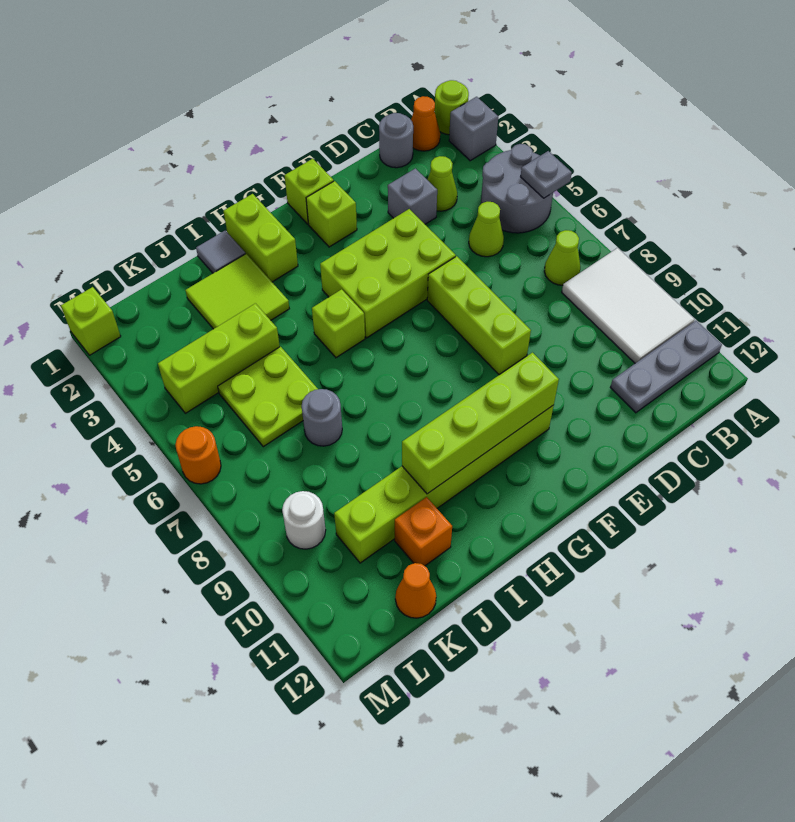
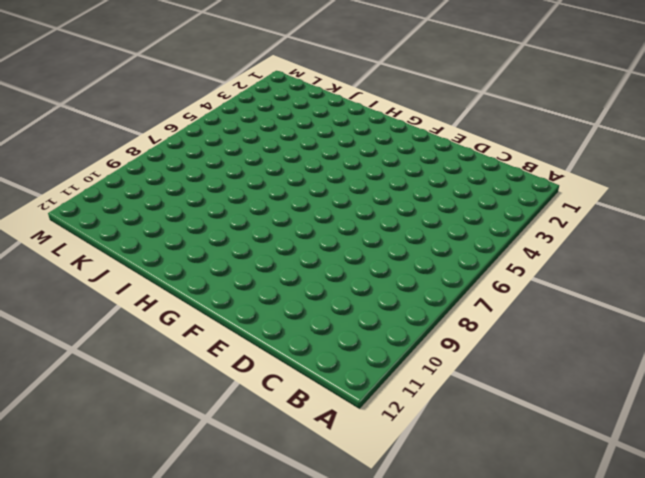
none -> lime round brick A1 level 1
none -> grey brick A2 level 1
none -> grey round brick A4:B5 level 1
none -> white tile A8:B10 level 1

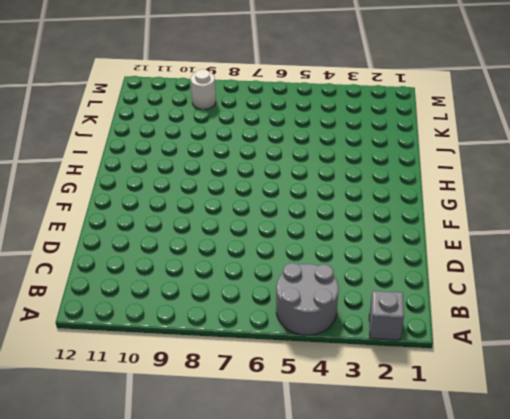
none -> lime round brick A1 level 1
none -> white tile A8:B10 level 1
none -> grey plate A11:C11 level 1
none -> orange cone B1 level 1

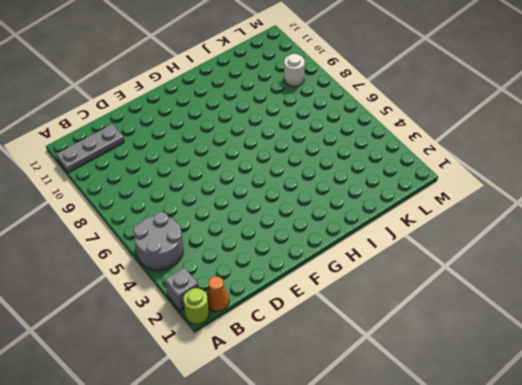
none -> white tile A8:B10 level 1
none -> lime cone B7 level 1
none -> grey round brick C1 level 1
none -> lime cone C3 level 1

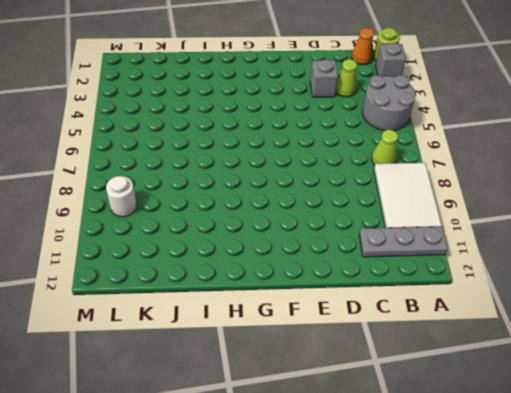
none -> grey round brick C1 level 1
none -> lime cone C5 level 1
none -> lime brick E4:G5 level 1
none -> lime brick E6:E8 level 1

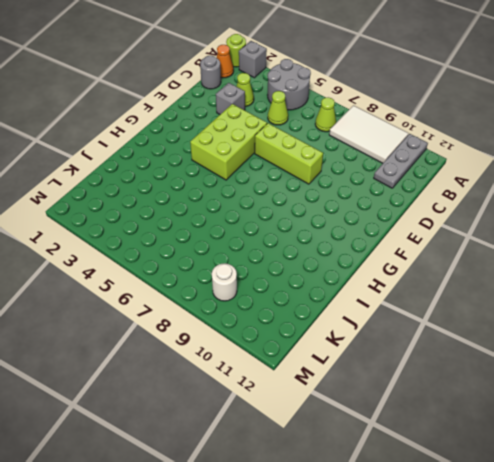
none -> lime brick F1 level 1
none -> lime brick F2 level 1
none -> lime brick F10:K10 level 1
none -> lime brick H1:H2 level 1

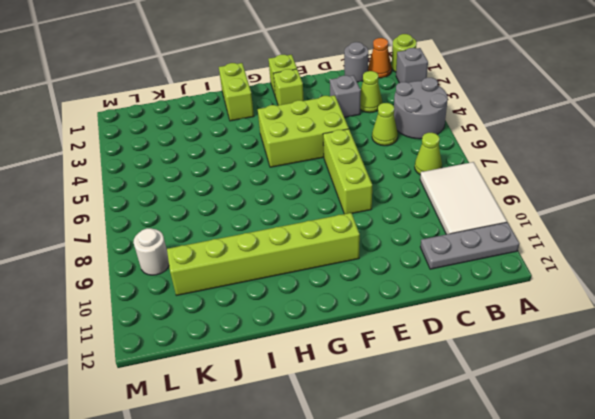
none -> lime brick H5 level 1
none -> grey tile I1 level 1
none -> lime tile I2:J3 level 1
none -> lime brick J4:L4 level 1

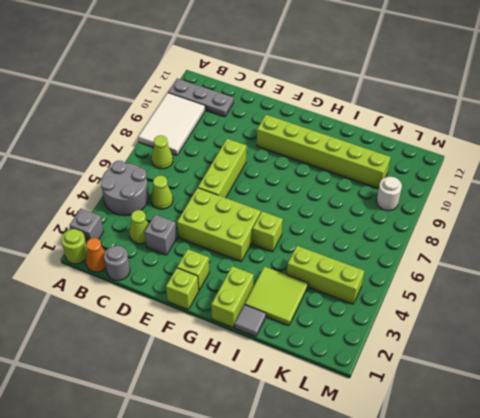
none -> lime plate J5:K6 level 1
none -> grey round brick J7 level 1
none -> orange brick J11 level 1
none -> orange cone K12 level 1

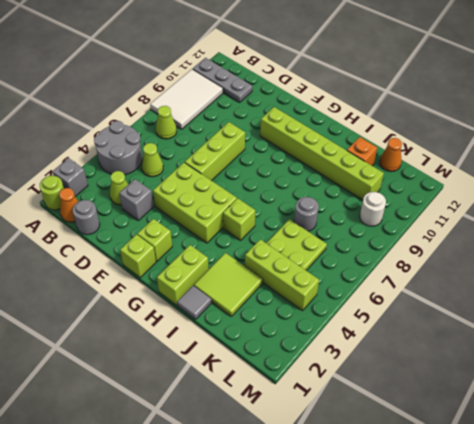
none -> lime brick M1 level 1
none -> orange round brick M6 level 1
none -> grey plate A5 level 2
none -> lime brick F10:I10 level 2

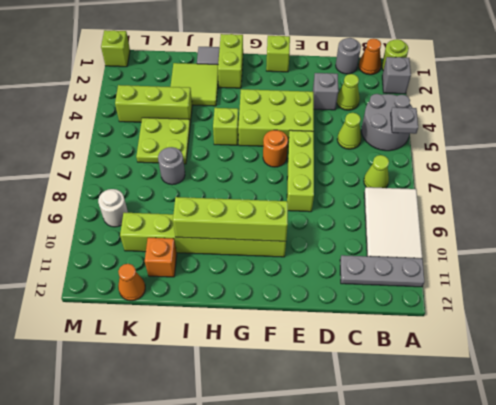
orange round brick F6 level 1 -> orange round brick M6 level 1
none -> lime brick F2 level 1

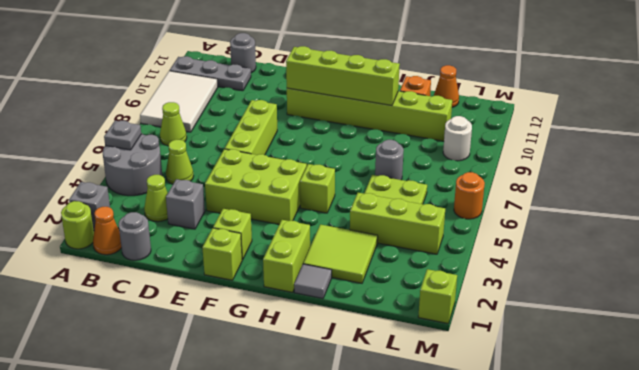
grey round brick C12 level 1 -> none

